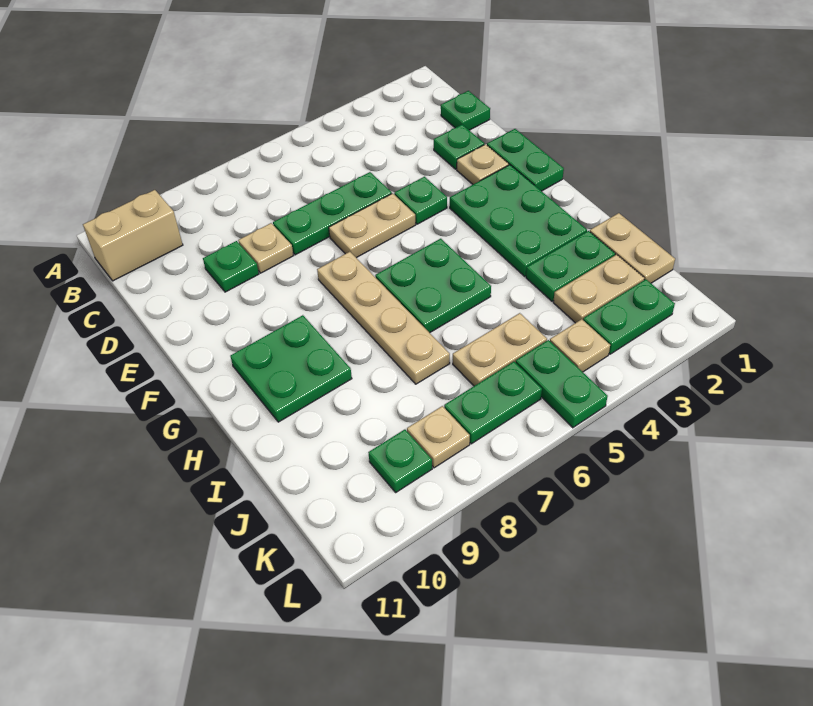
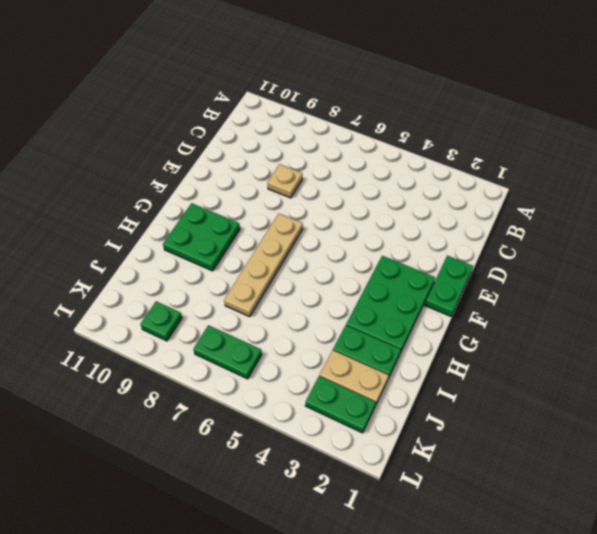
none -> tan brick B10:B11 level 1
none -> green plate C1 level 1
none -> green plate D2 level 1

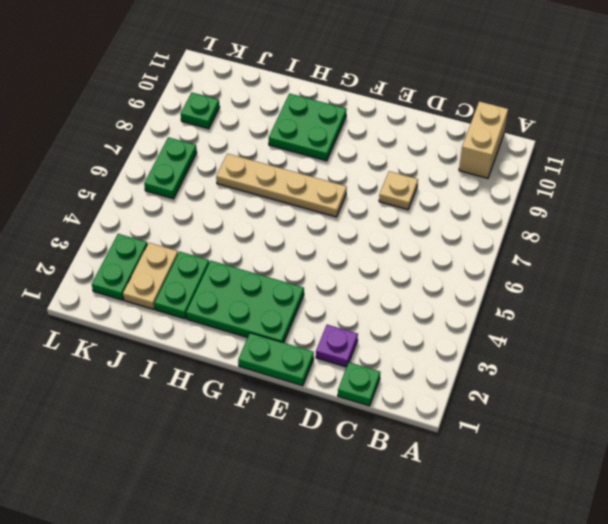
purple plate D2 level 1 -> green plate D2 level 1
none -> green plate D5:D7 level 1
none -> green plate D9 level 1
none -> tan plate E2 level 1

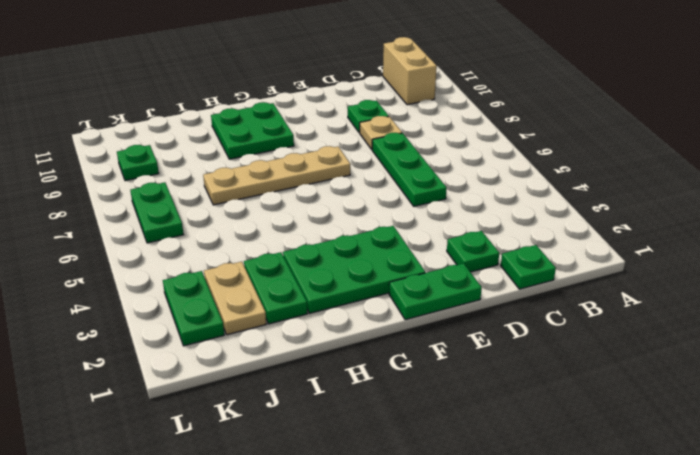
none -> tan plate E2 level 1
none -> green plate E4 level 1
none -> tan plate E5:E6 level 1

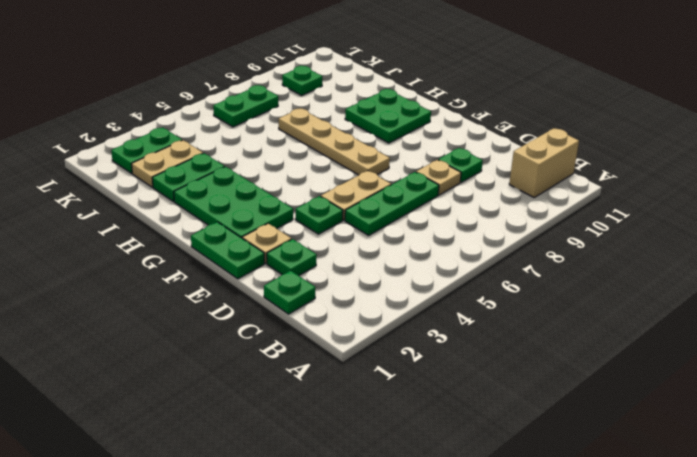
none -> green plate G5:H6 level 1
none -> tan plate I1:J1 level 1
none -> tan plate J5:J6 level 1

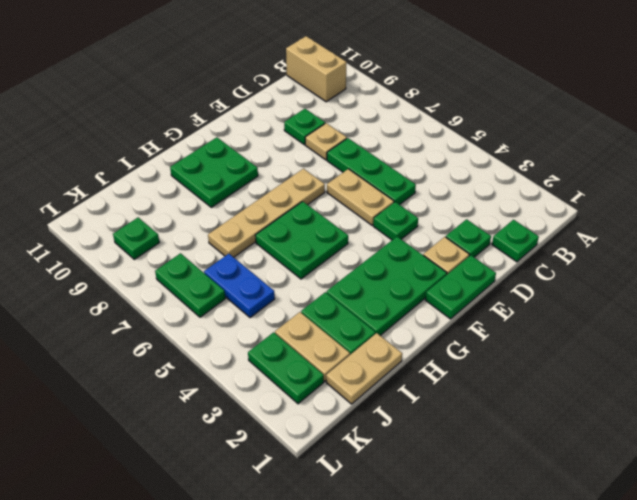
blue plate J5:J6 level 1 -> tan plate J5:J6 level 1
none -> tan plate K4 level 1
none -> green plate K5:L5 level 1
none -> tan plate K8 level 1

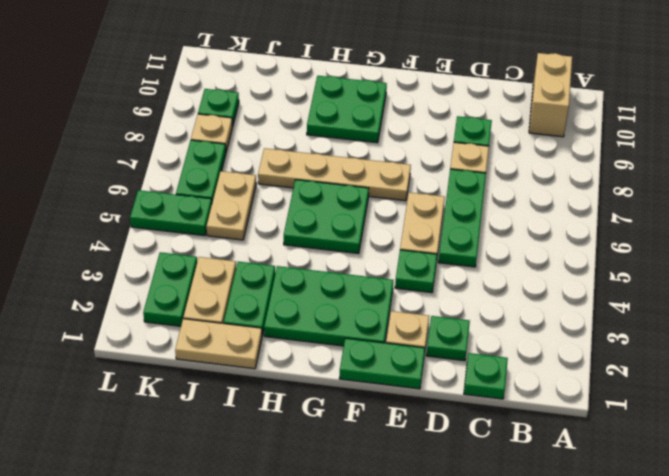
none -> tan plate K4 level 1

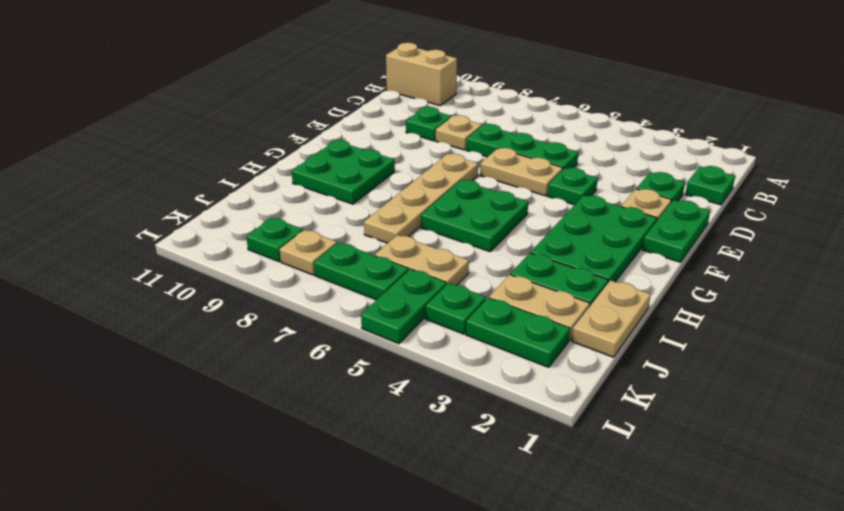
green plate K4 level 1 -> tan plate K4 level 1

